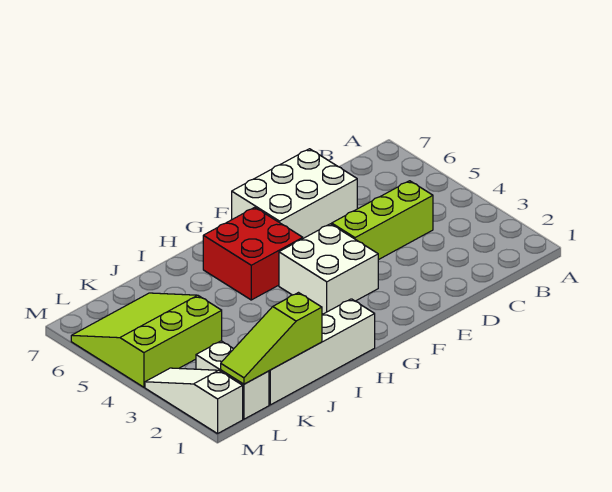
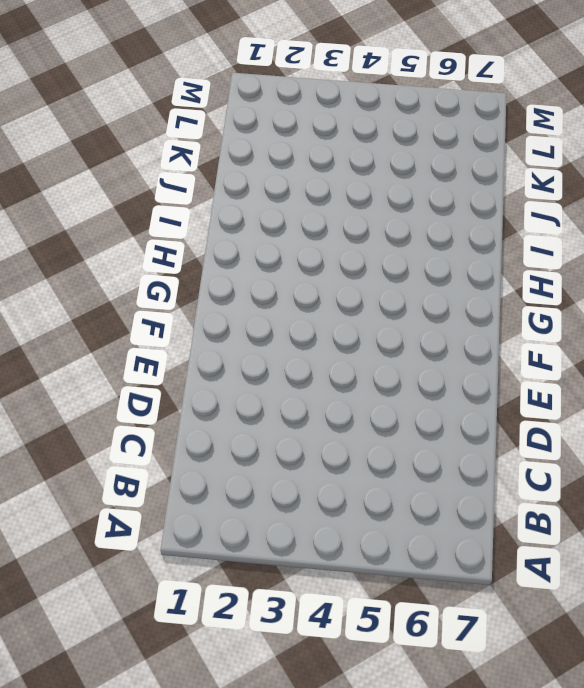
none -> lime brick C4:E4 level 1
none -> white brick D6:F7 level 1

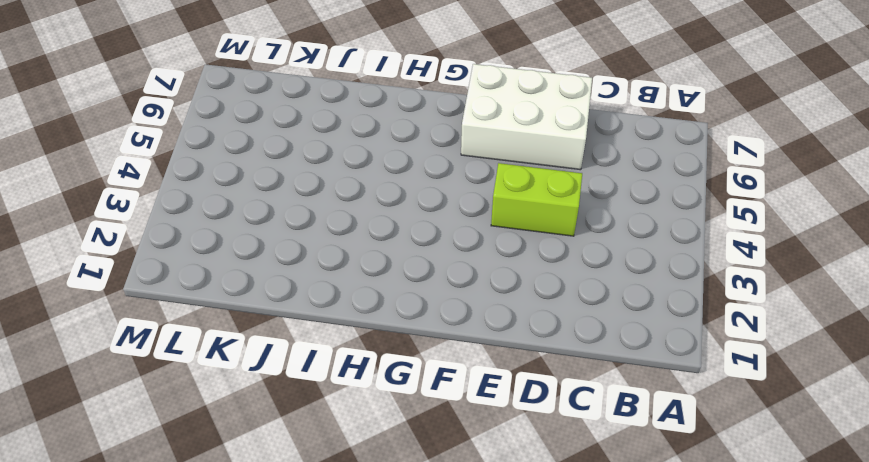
lime brick D4:E4 level 1 -> lime brick C4:E4 level 1
none -> white brick F3:G4 level 1
none -> red brick G5:H6 level 1

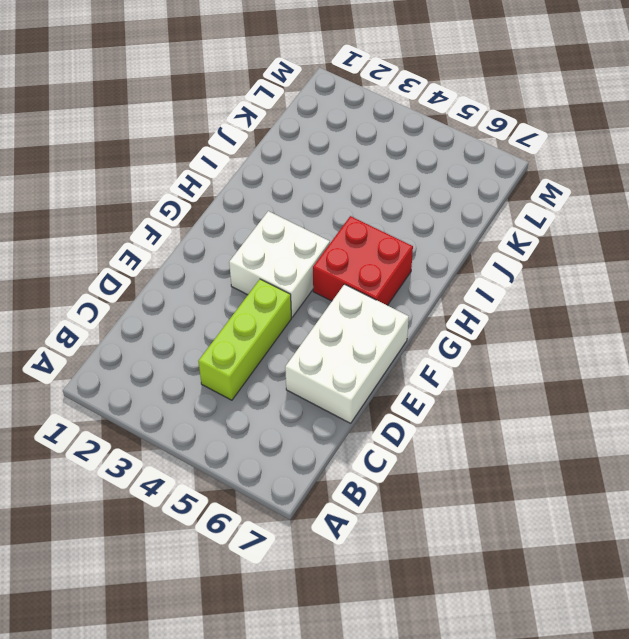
none -> white brick H1:K1 level 1
none -> lime slope K4:M6 level 1 top 4

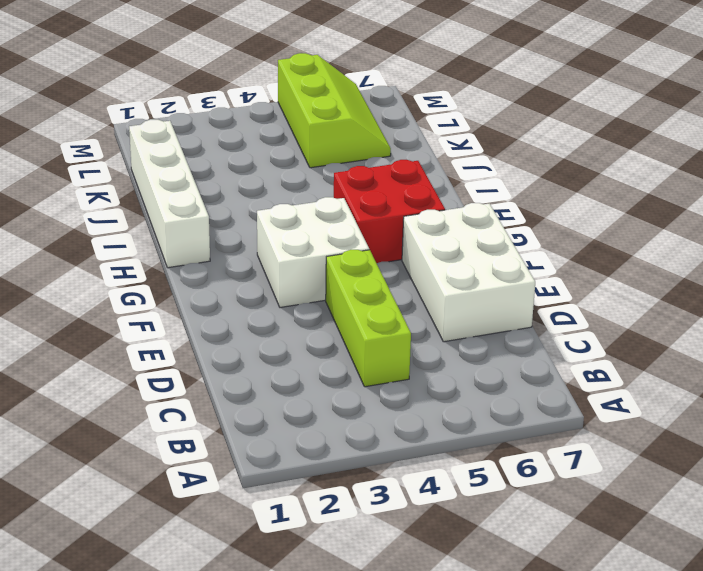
lime slope K5:M6 level 1 top 5 -> lime slope K4:M6 level 1 top 4
none -> white brick L1:L2 level 1
none -> white slope M1:M3 level 1 top 1

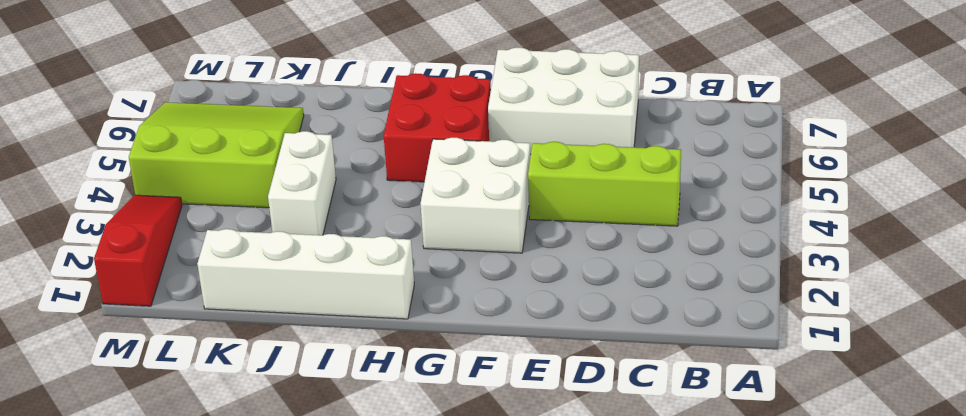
white brick J3:J4 level 1 -> white brick L1:L2 level 1
red slope M1:M3 level 1 top 1 -> white slope M1:M3 level 1 top 1
none -> lime slope J1:L1 level 2 top J

